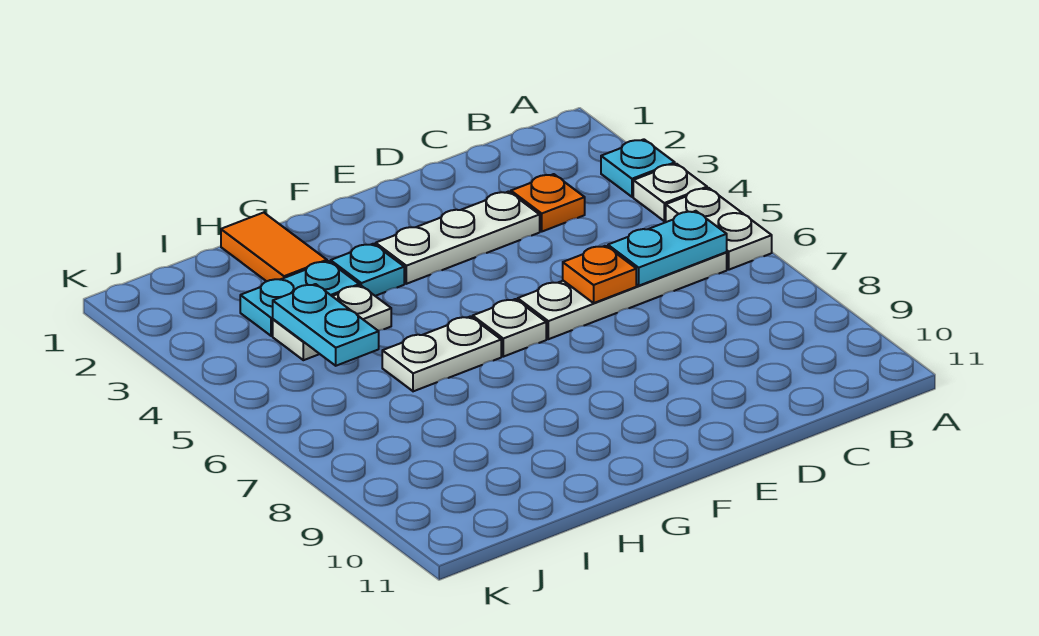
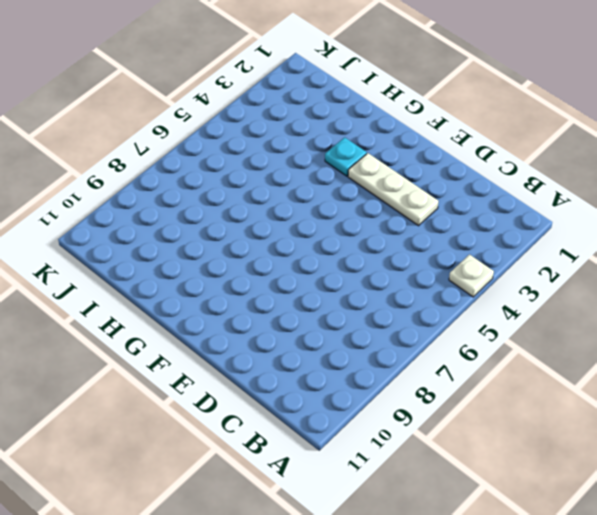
none -> cyan plate A3 level 1
none -> white plate A5:A6 level 1
none -> white plate B6:E6 level 1

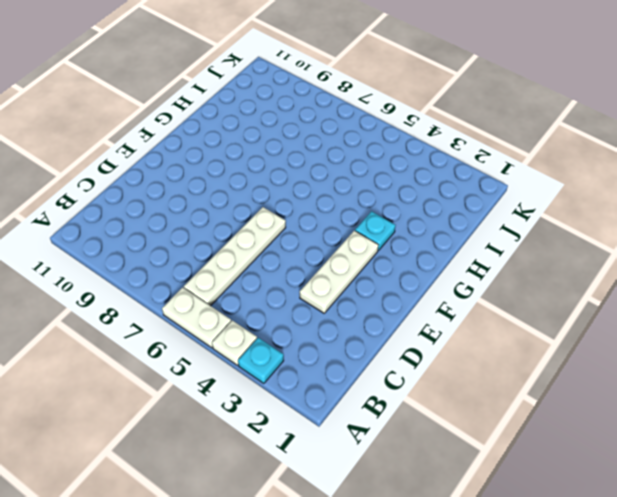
none -> orange plate C3 level 1
none -> white plate F6 level 1
none -> white plate G6:H6 level 1

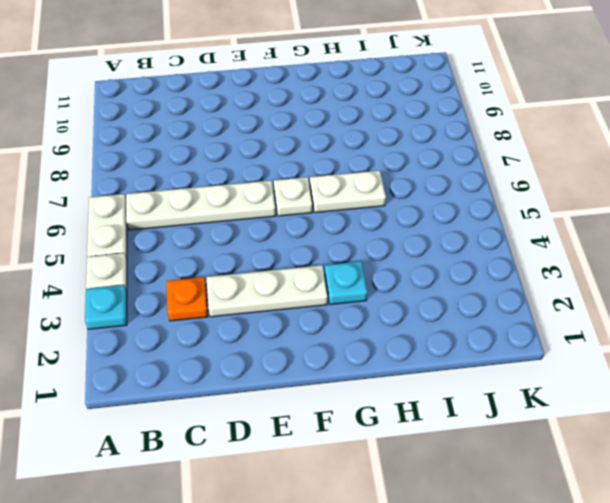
none -> orange tile H1:H2 level 1
none -> cyan plate H3:I3 level 1
none -> white plate H4:I4 level 1

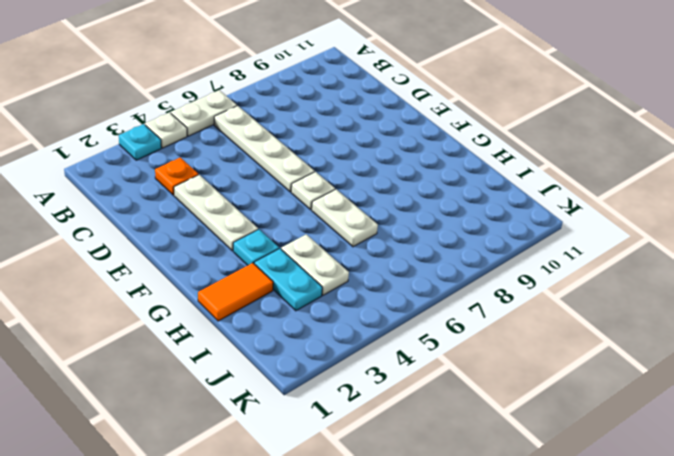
none -> cyan plate B6:C6 level 2
none -> orange plate D6 level 2
none -> cyan plate I4:I5 level 2

